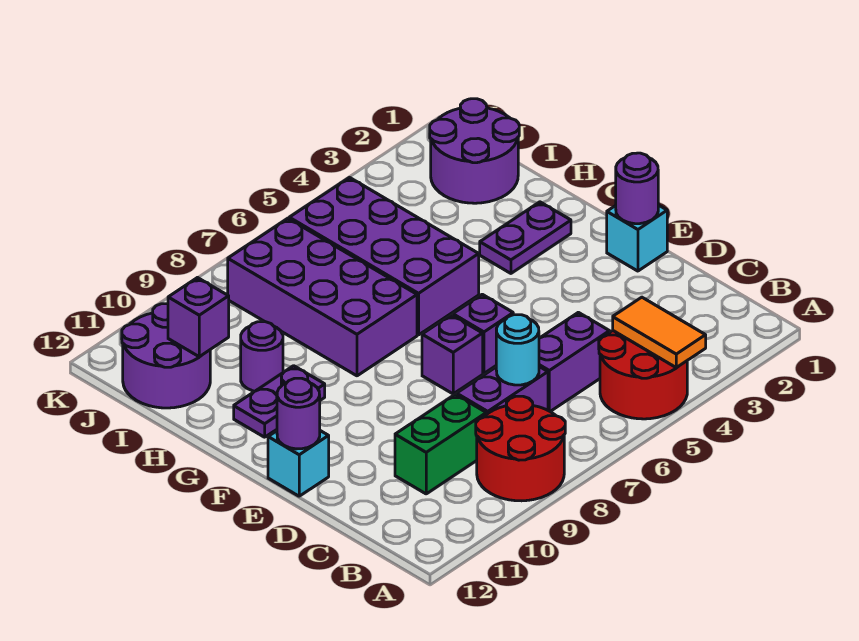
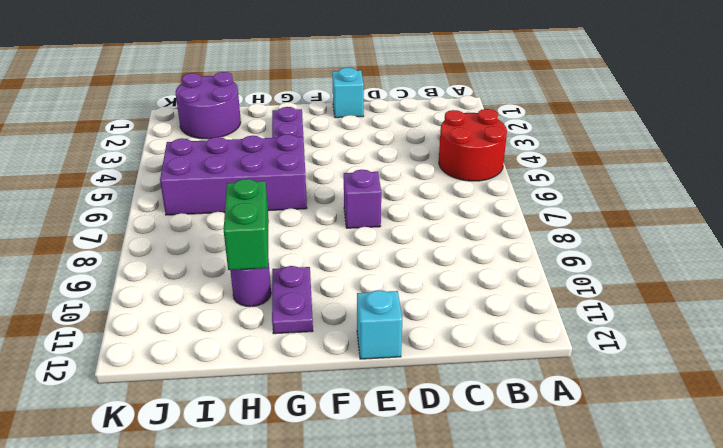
green brick H9:H10 level 2 -> green brick C9:C10 level 1
none -> red round brick A8:B9 level 1
none -> purple brick C5:C6 level 1
none -> purple brick C7:C8 level 1

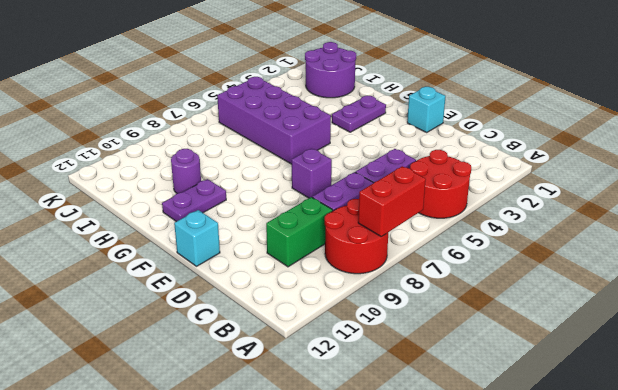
red brick A7:A8 level 2 -> none
none -> purple brick E6 level 1
none -> purple brick G7:J8 level 1
none -> purple round brick I11:J12 level 1

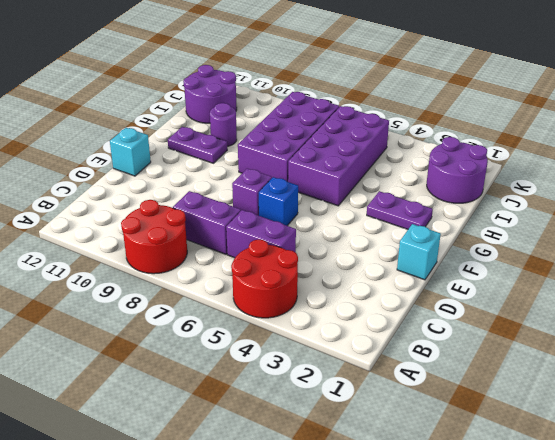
blue brick E6 level 1 -> purple brick E6 level 1
none -> green brick C9:C10 level 1
none -> orange tile A4:B4 level 2
none -> cyan round brick C7 level 2

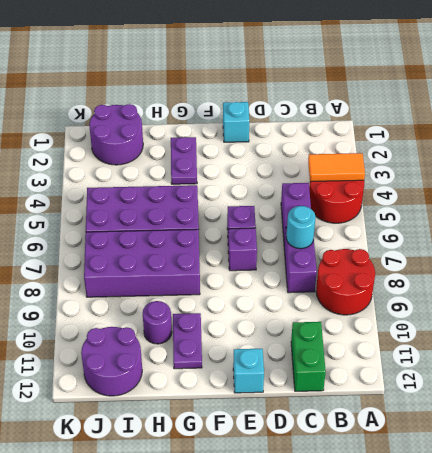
green brick C11:C12 level 1 -> green brick C9:C10 level 1
none -> purple round brick E1 level 2
none -> purple round brick E12 level 2
none -> purple brick I11 level 2

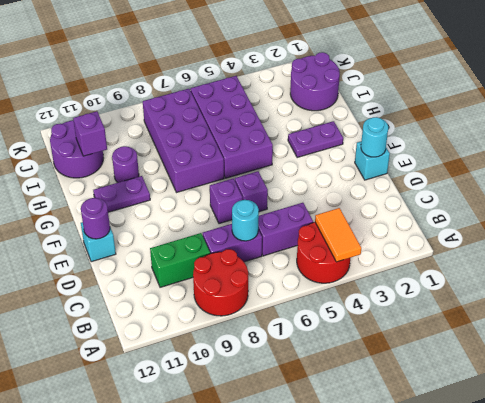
cyan round brick E1 level 2 -> purple round brick E1 level 2

